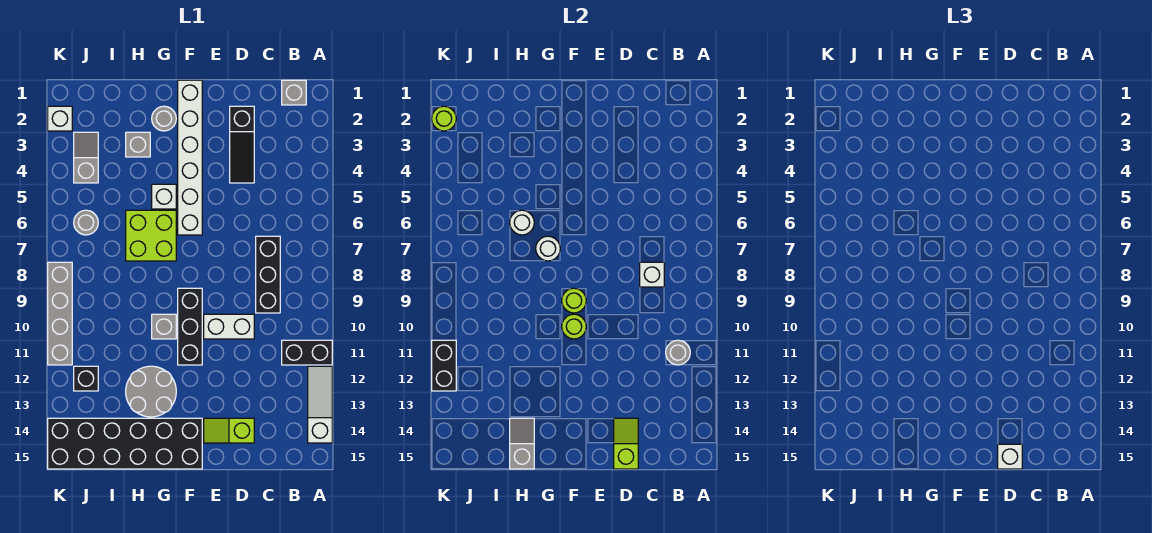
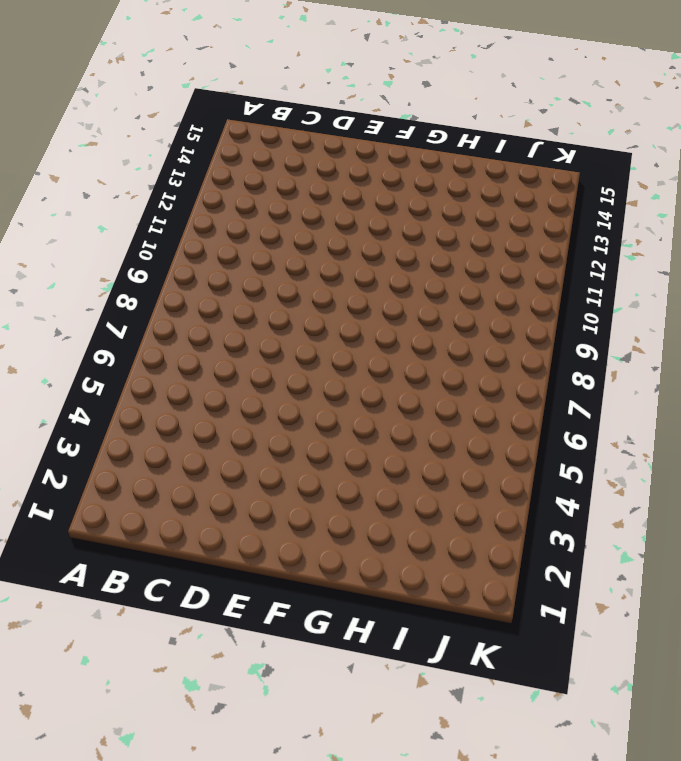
none -> black brick A11:B11 level 1
none -> white slope A12:A14 level 1 top 14
none -> grey brick B1 level 1
none -> black brick C7:C9 level 1

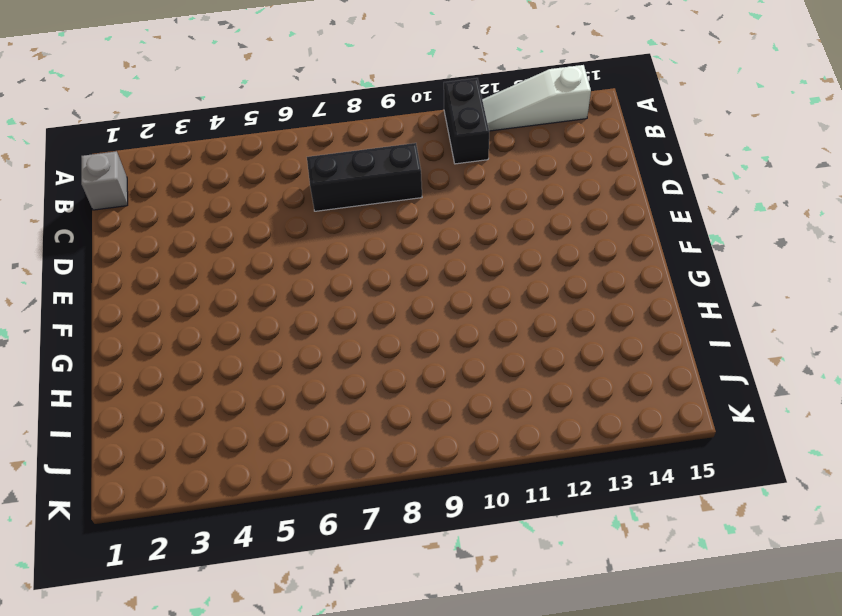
none -> black slope D2:D4 level 1 top 2
none -> white brick D10:E10 level 1
none -> lime slope D14:E14 level 1 top D
none -> white brick F1:F6 level 1

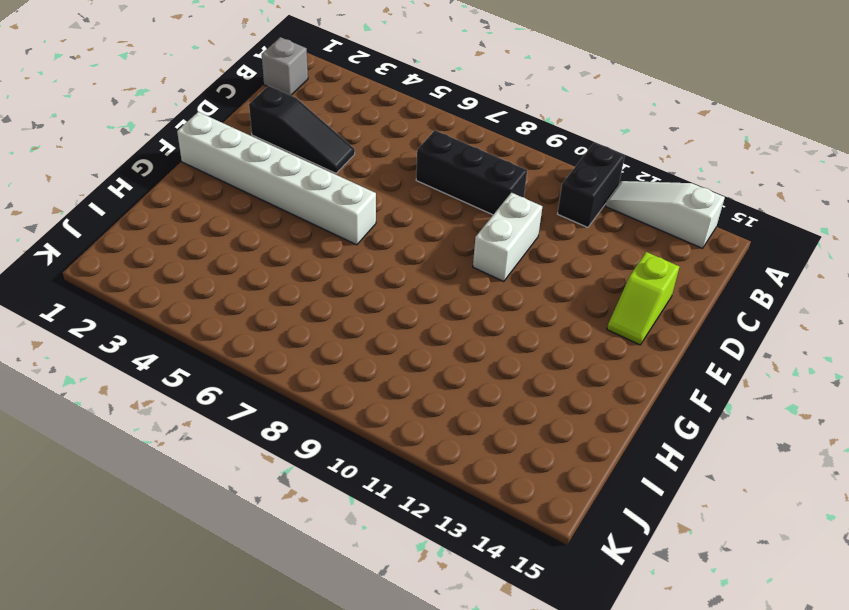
none -> black brick F9:F11 level 1
none -> black brick F14:K15 level 1
none -> grey round brick G2 level 1
none -> white brick G5 level 1

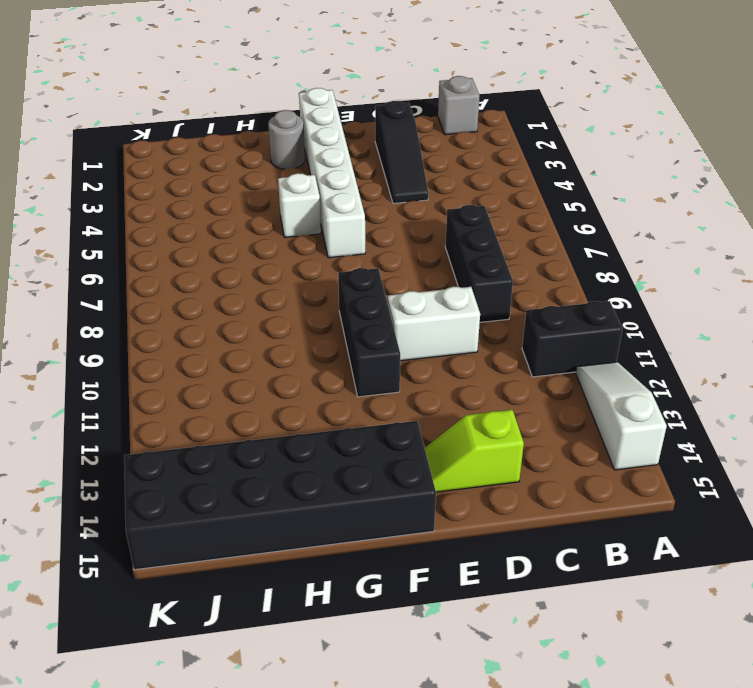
none -> lime brick G6:H7 level 1
none -> grey brick G10 level 1
none -> grey round brick G12:H13 level 1
none -> grey brick H3 level 1

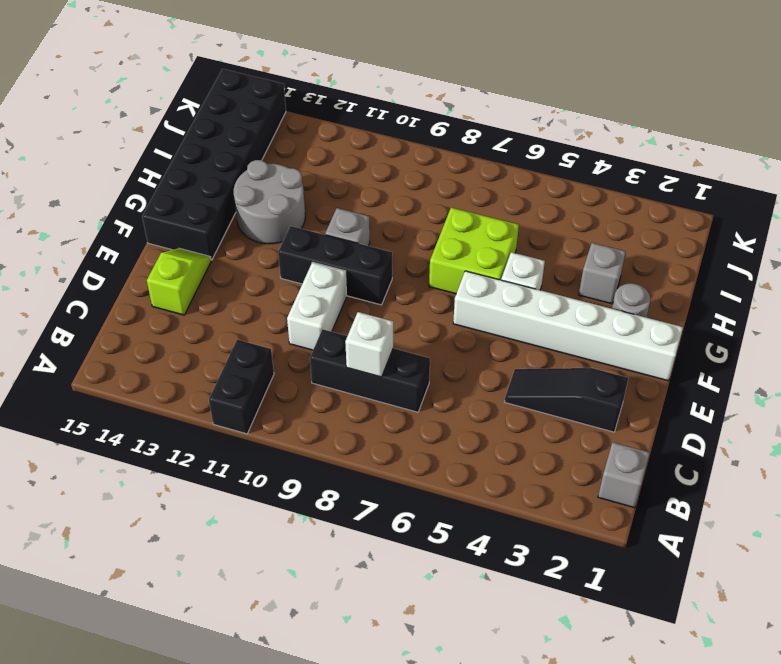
none -> white slope A12:A14 level 1 top 14
none -> grey slope J3:J4 level 1 top 4
none -> grey round brick J6 level 1
none -> black brick J12 level 1

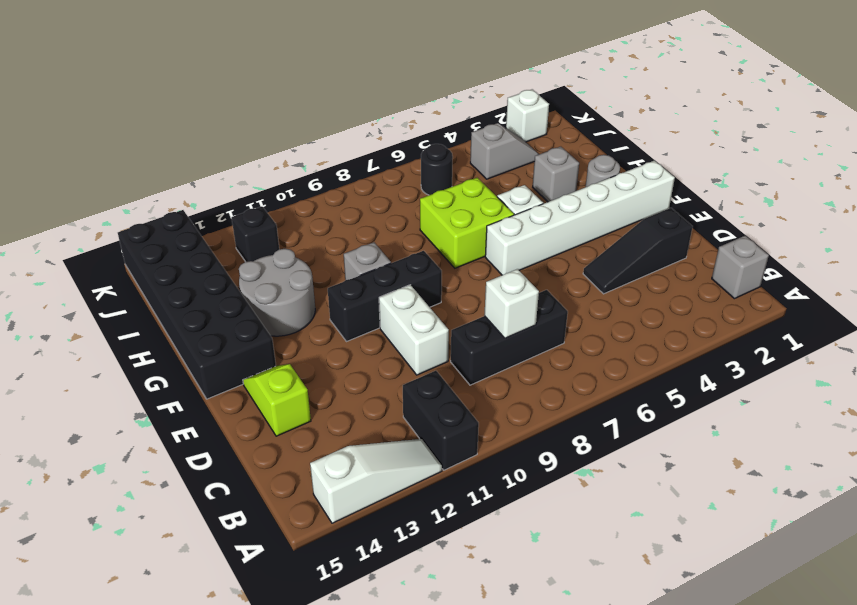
black round brick J6 level 1 -> grey round brick J6 level 1
none -> grey brick K8:K11 level 1
none -> grey round brick B11 level 2
none -> lime slope D14:D15 level 2 top 15
none -> lime round brick F9 level 2

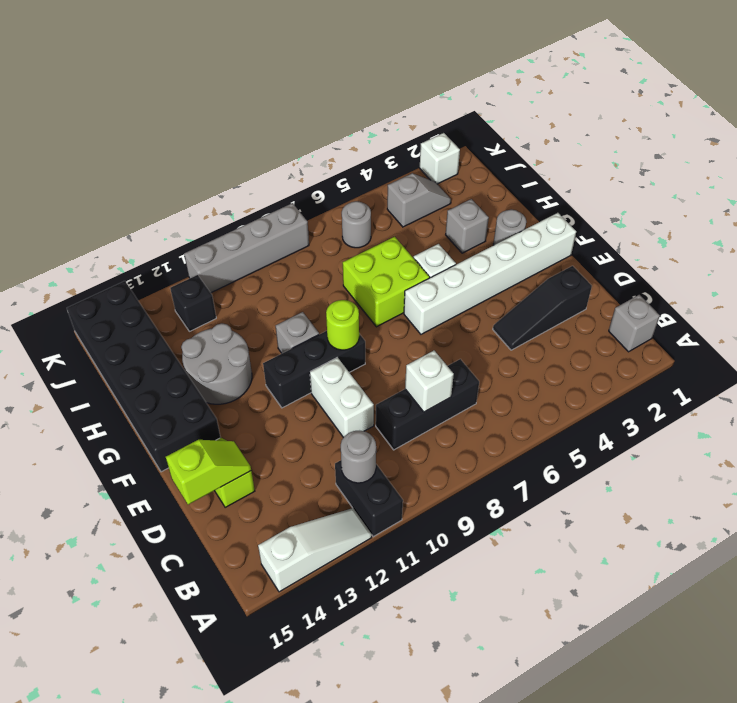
none -> lime round brick F10 level 2
none -> white round brick G7 level 2
none -> white round brick H6 level 2
none -> grey slope H14:H15 level 2 top 15

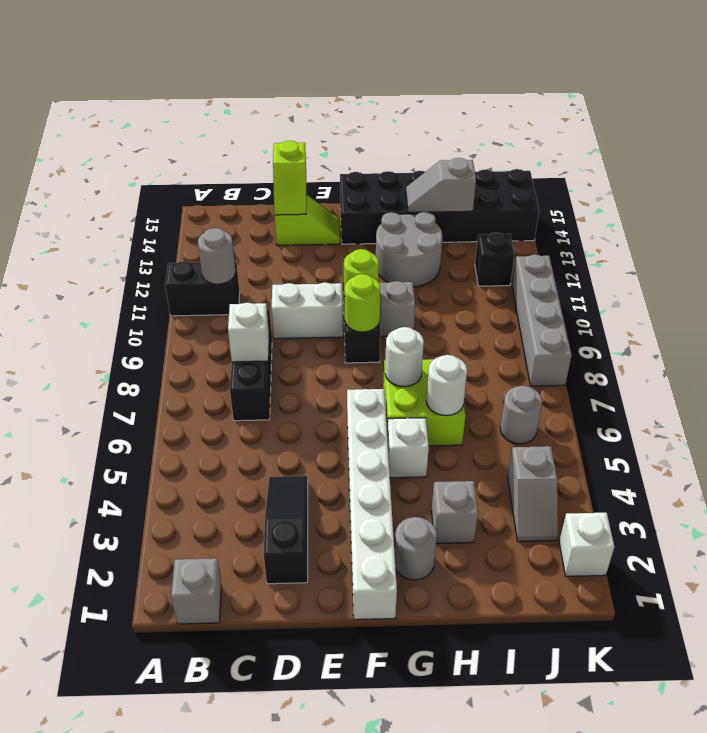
grey slope H14:I14 level 2 top I -> grey slope H14:H15 level 2 top 15
none -> white slope A12:A14 level 1 top 14
none -> lime round brick K2 level 2
none -> black brick K11:K12 level 2
none -> white brick D15 level 3

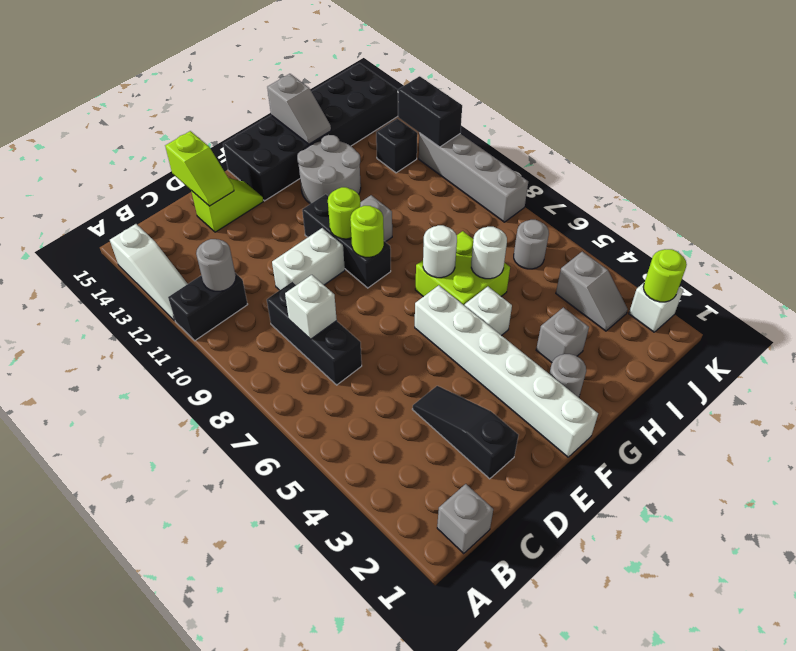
none -> white brick D15 level 3

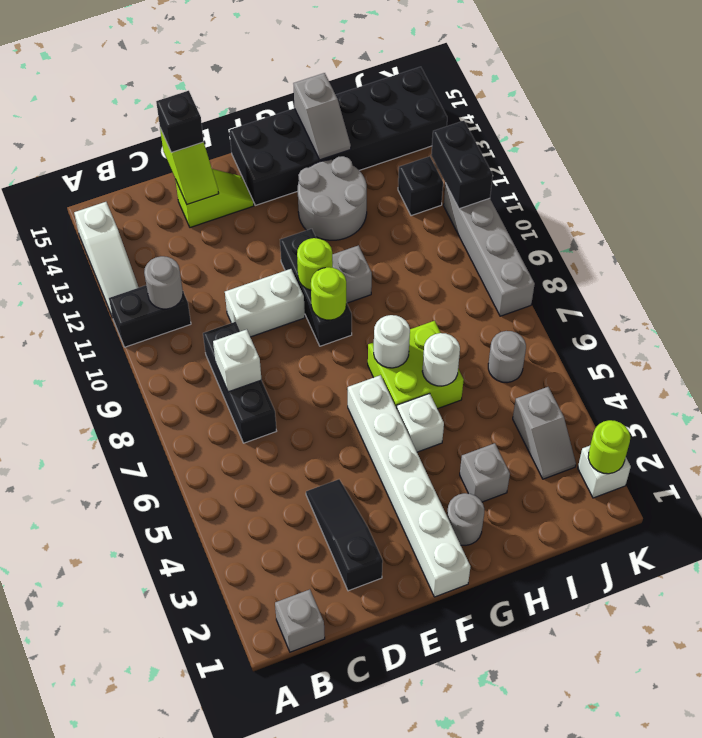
black brick D15 level 3 -> white brick D15 level 3

